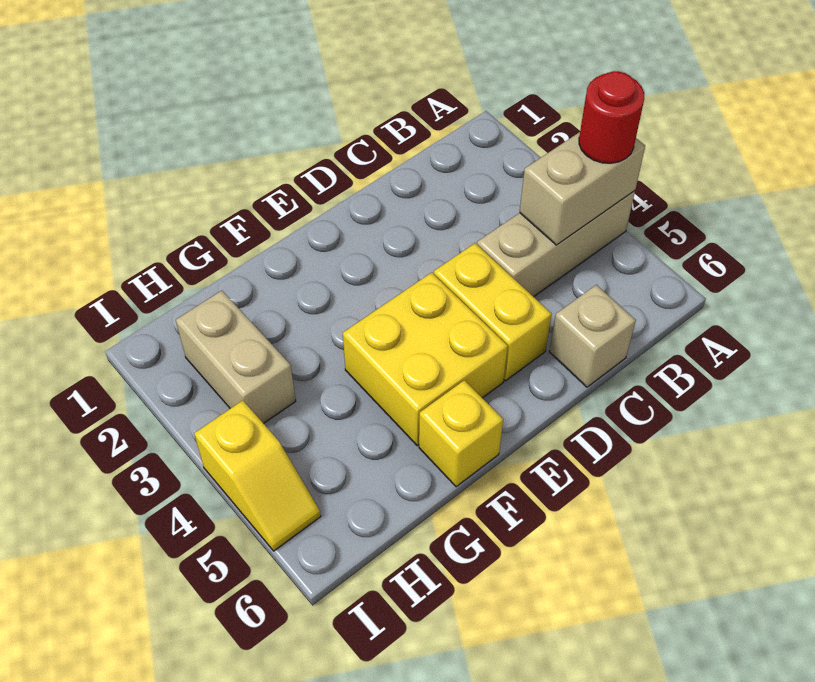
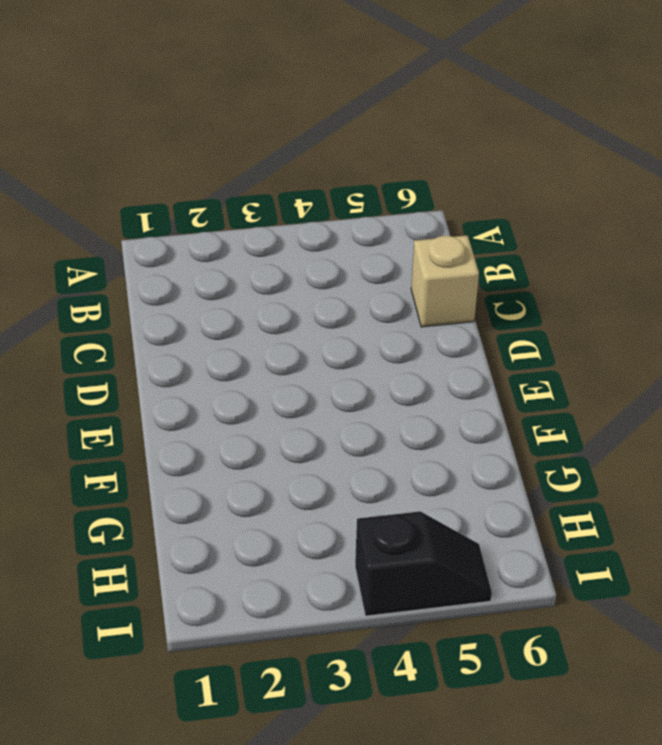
black slope I4:I5 level 1 top 4 -> yellow slope I4:I5 level 1 top 4
none -> tan brick A4:C4 level 1
none -> yellow brick D4:D5 level 1

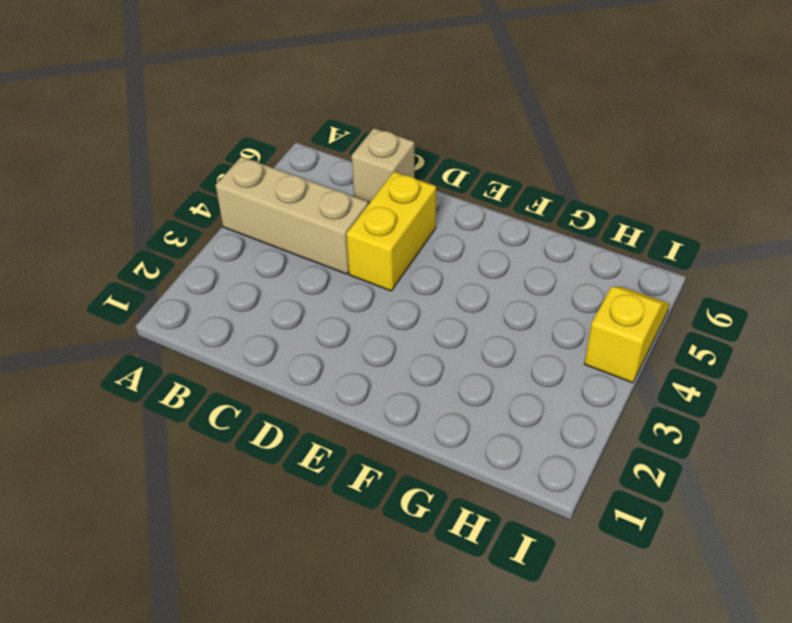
none -> yellow brick E4:F5 level 1
none -> yellow brick F6 level 1

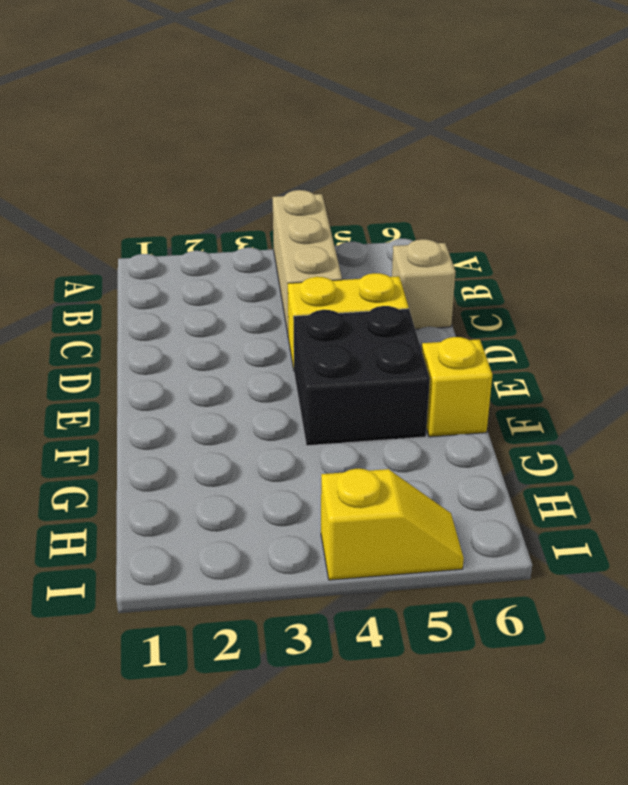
black brick E4:F5 level 1 -> yellow brick E4:F5 level 1
none -> tan brick H2:H3 level 1
none -> tan brick A4:B4 level 2

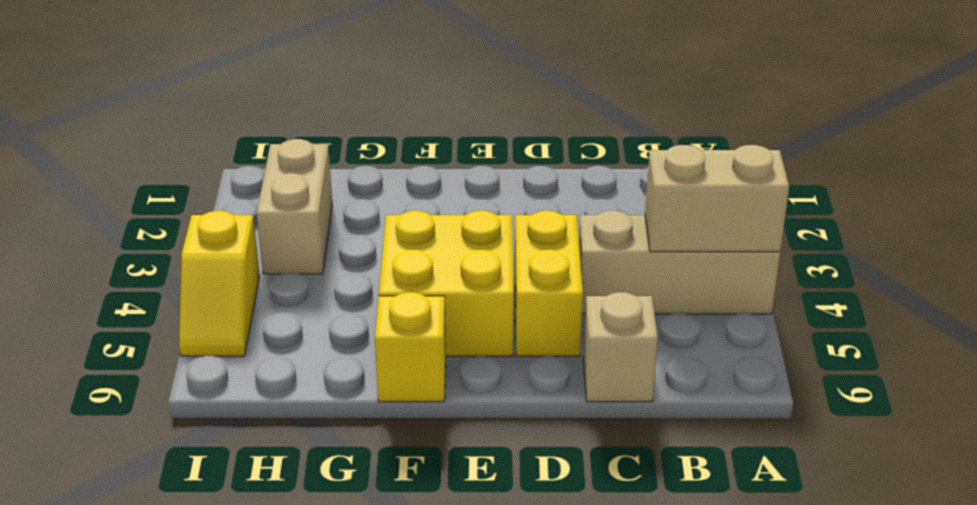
none -> red round brick A4 level 3

